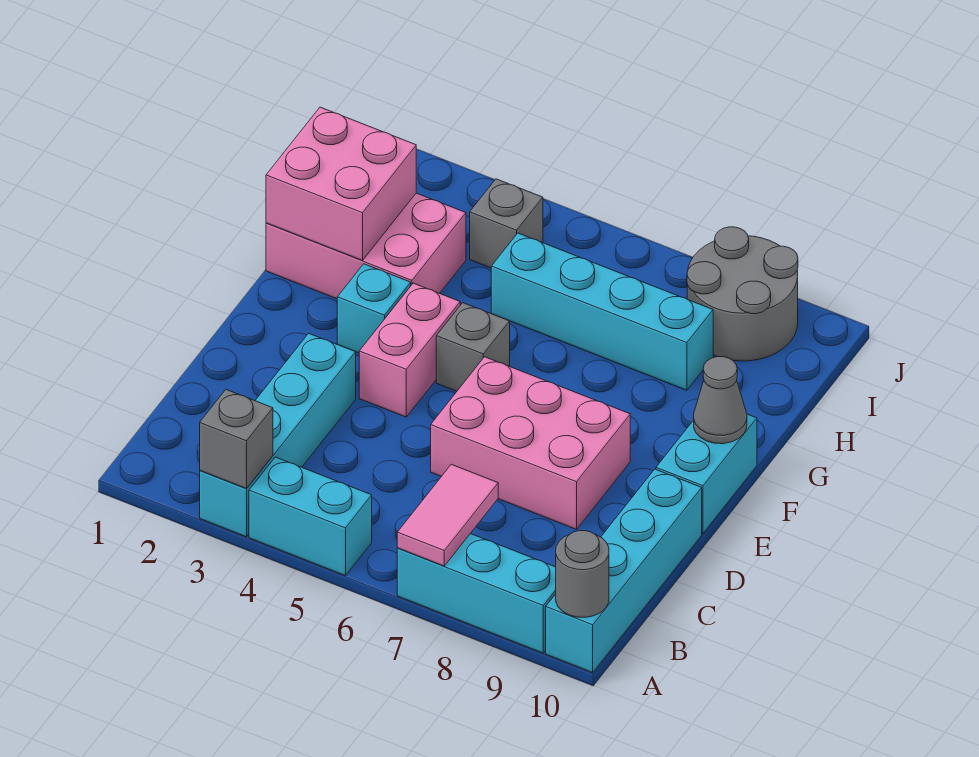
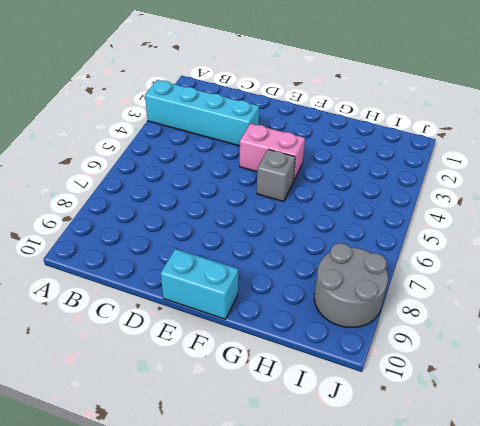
none -> cyan brick A4:A5 level 1
none -> cyan brick A7:A9 level 1
none -> cyan brick A10:D10 level 1

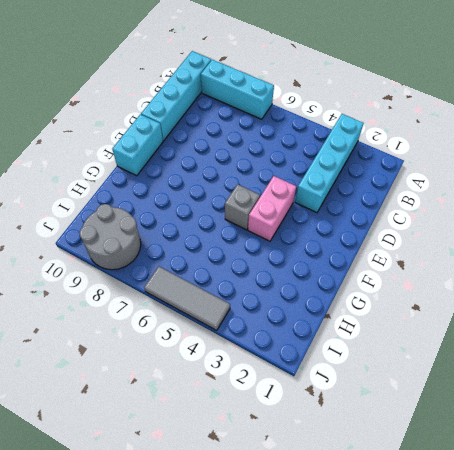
grey tile J4:J6 level 1 -> none
none -> cyan brick A4:A5 level 1
none -> pink brick D6:E8 level 1
none -> cyan brick F3 level 1

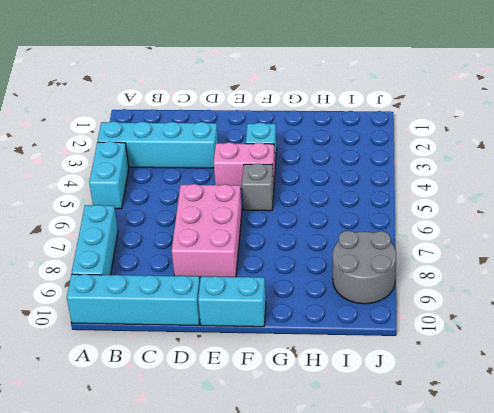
none -> pink brick G1:H3 level 1
none -> cyan brick H5:H8 level 1
none -> grey brick I4 level 1

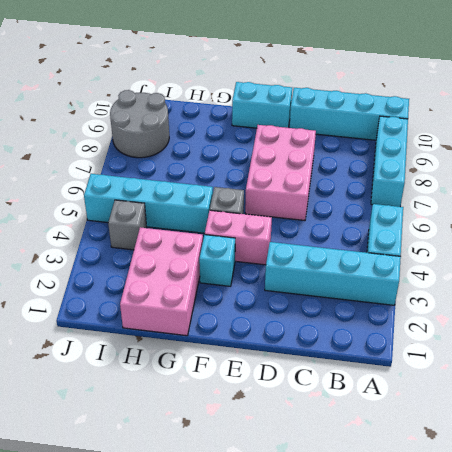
cyan brick G5:J5 level 1 -> cyan brick H5:H8 level 1
none -> grey brick A3 level 2
none -> pink tile A7:B7 level 2
none -> grey round brick A10 level 2

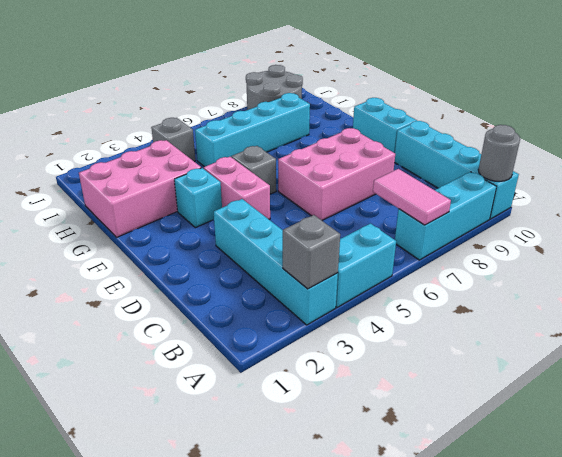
none -> grey cone F10 level 2
none -> pink brick G1:H2 level 2

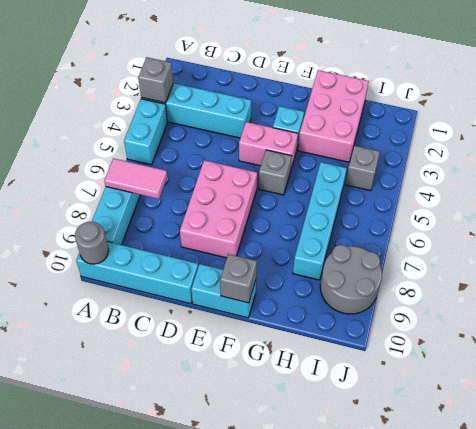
grey brick F10 level 2 -> grey cone F10 level 2
none -> pink brick G1:H2 level 2

